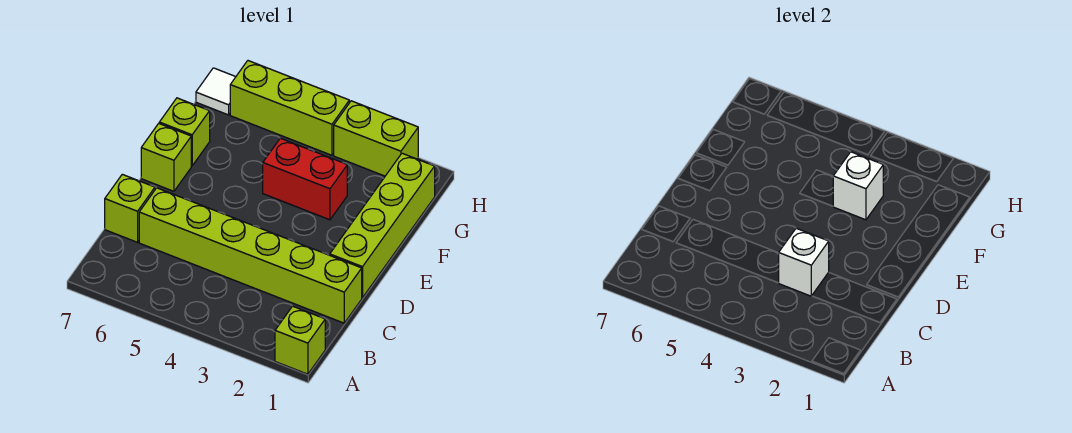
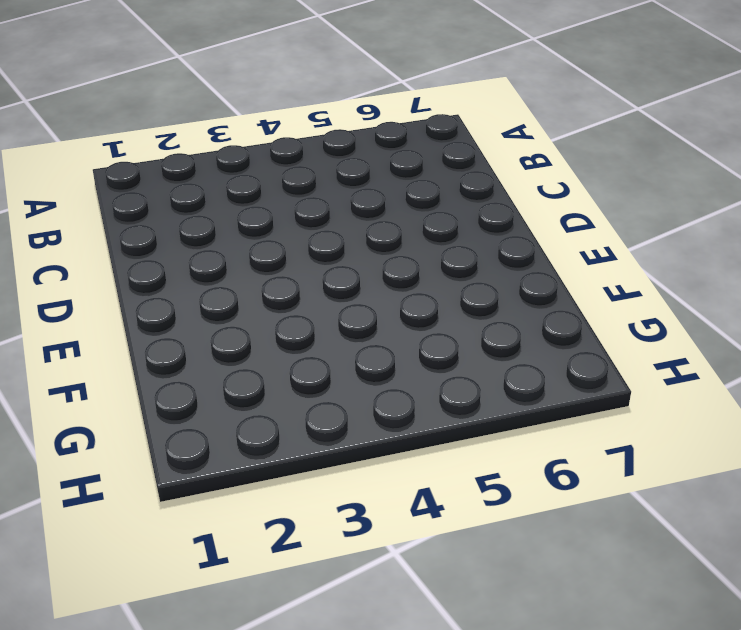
none -> lime brick A1 level 1
none -> lime brick C1:C6 level 1
none -> lime brick C7 level 1

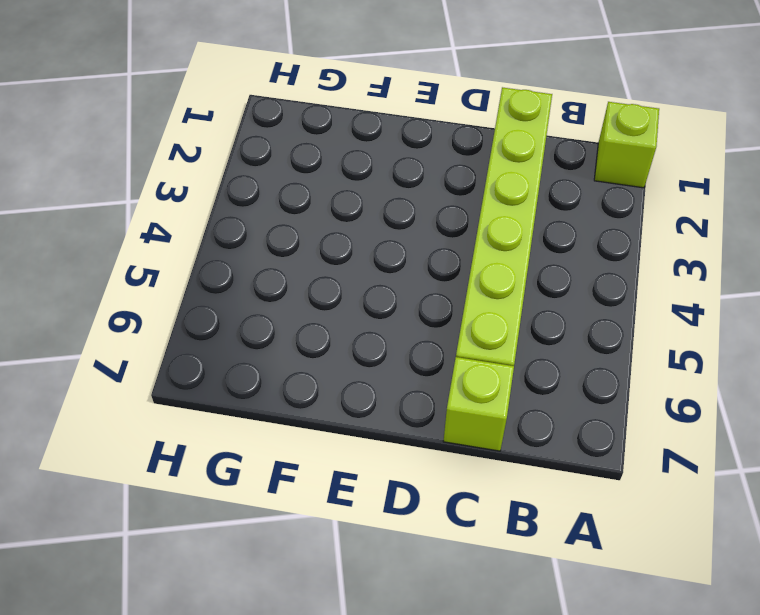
none -> lime brick D1:G1 level 1
none -> lime brick E7 level 1
none -> red brick F3:F4 level 1

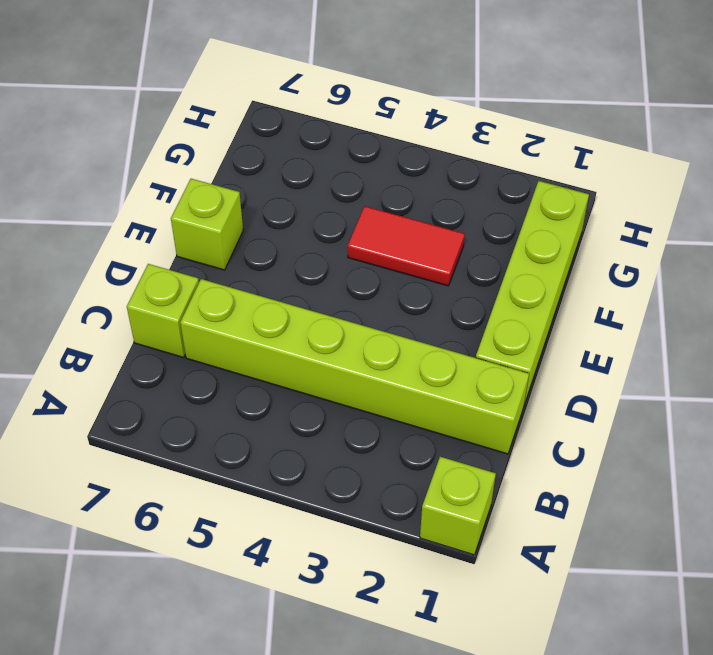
red tile F3:F4 level 1 -> red brick F3:F4 level 1
none -> lime brick F7 level 1
none -> lime brick H2:H3 level 1
none -> lime brick H4:H6 level 1

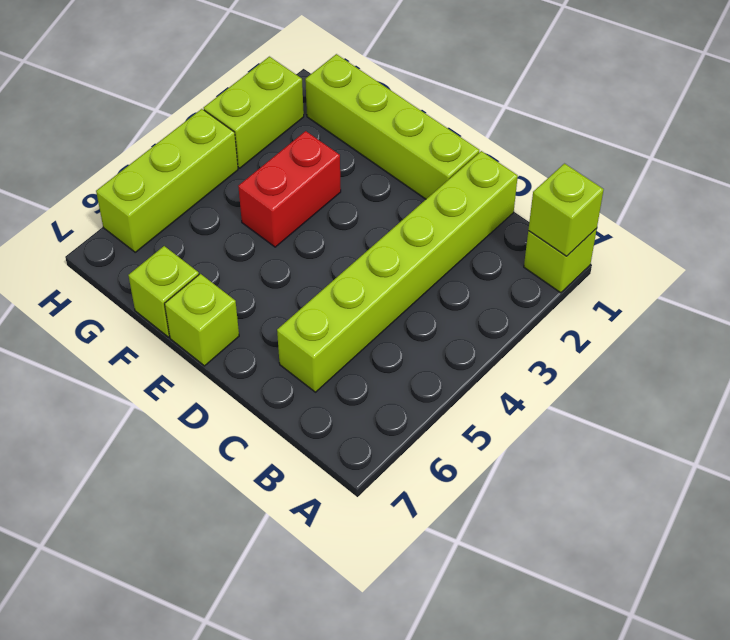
lime brick A1 level 2 -> lime brick C7 level 1
none -> white tile H7 level 1
none -> white brick C3 level 2
none -> white brick F3 level 2

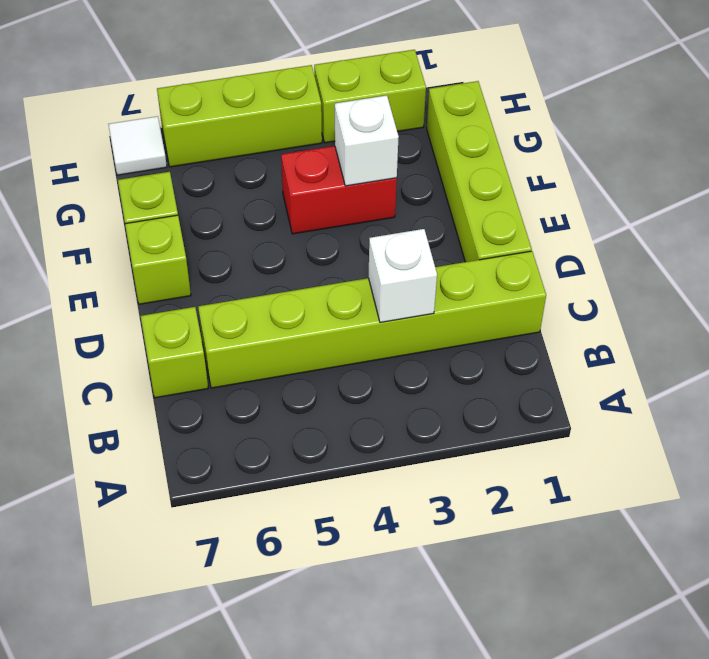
none -> lime brick A1 level 1

